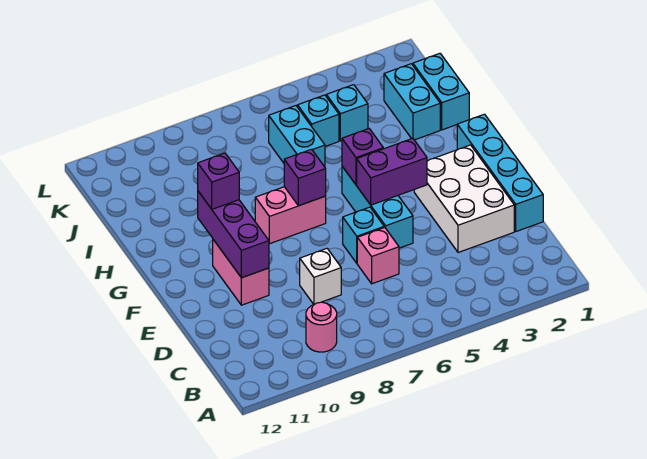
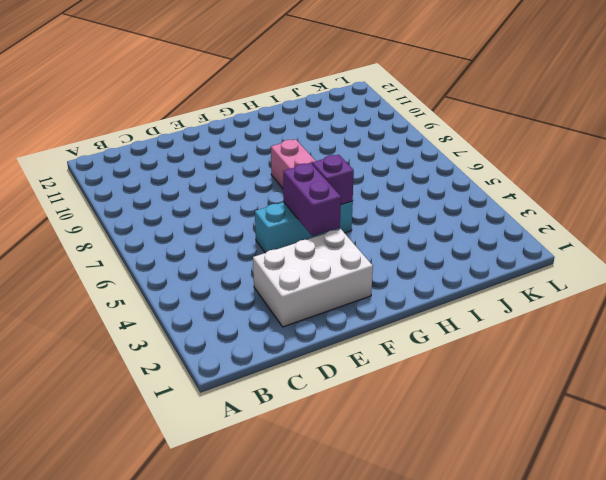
none -> pink round brick B9 level 1
none -> cyan brick D1:G1 level 1
none -> pink brick D6 level 1

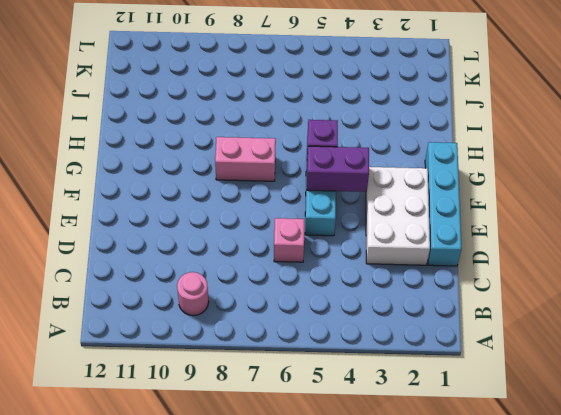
none -> white brick D8 level 1
none -> cyan brick E6 level 1
none -> pink brick E10:F10 level 1

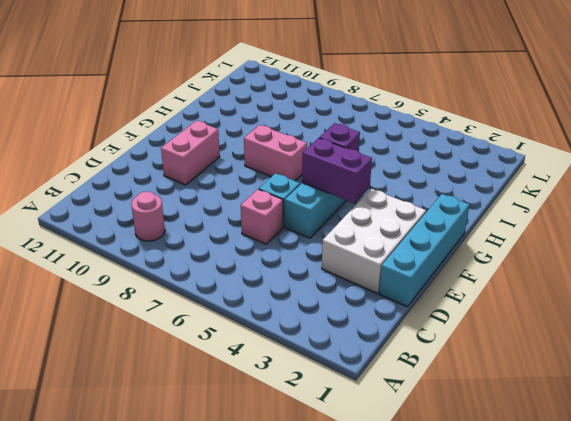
none -> white brick D8 level 1
none -> cyan brick I1:J1 level 1
none -> cyan brick I2:J2 level 1

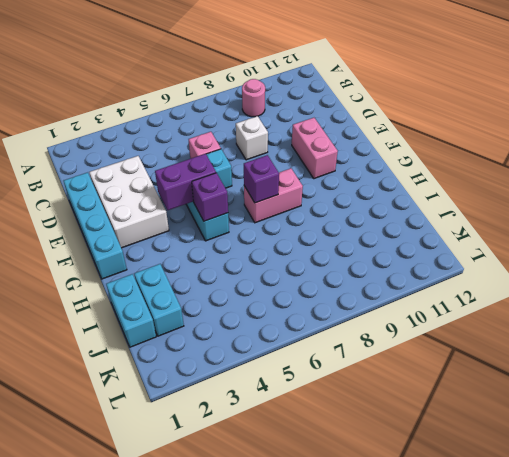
none -> cyan brick I6:J6 level 1
none -> cyan brick J4 level 1
none -> cyan brick J5 level 1

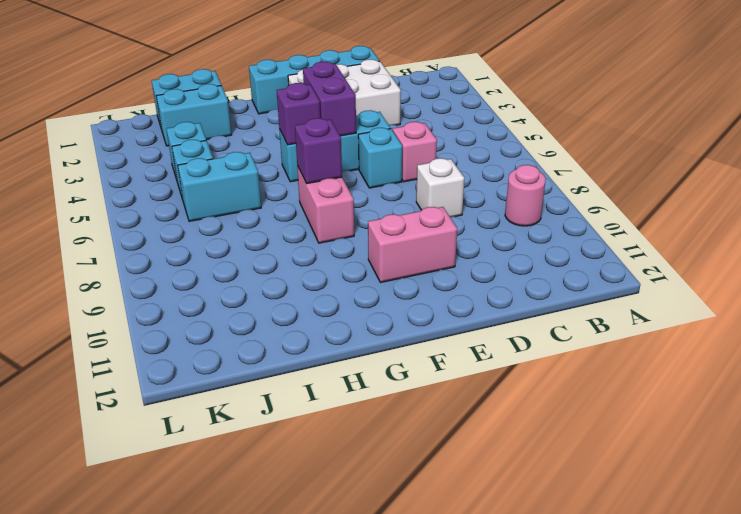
none -> purple brick E10:G10 level 2
none -> purple brick G10 level 3

